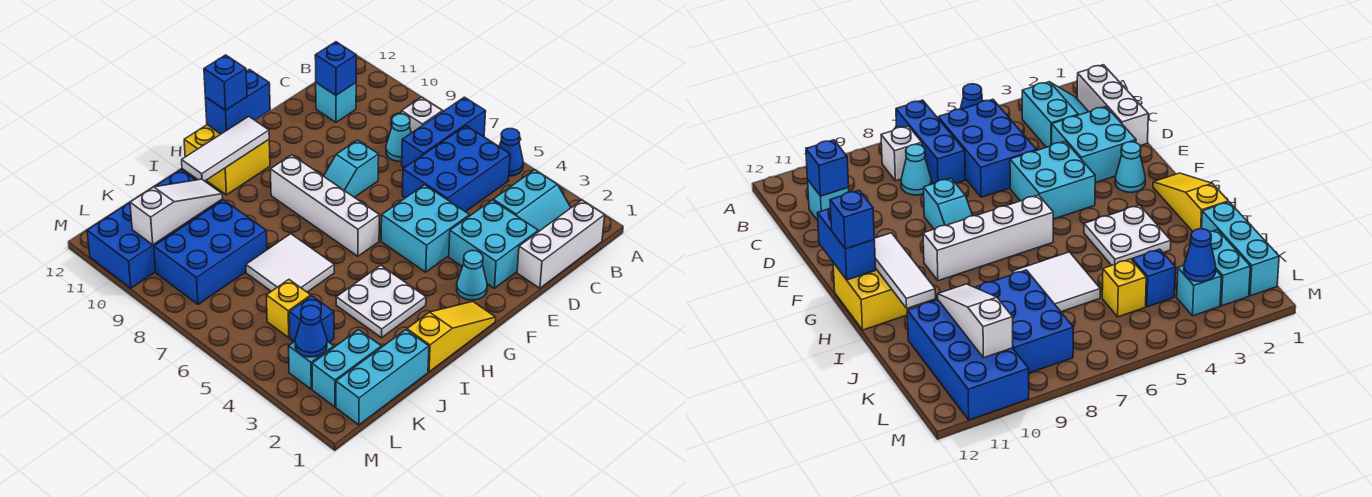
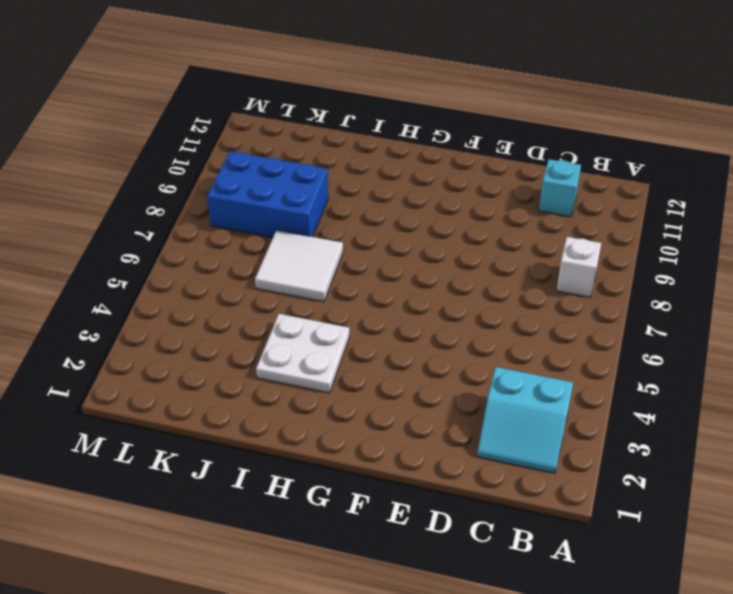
none -> blue cone A5 level 1
none -> blue brick A7:C7 level 1
none -> white brick B1:D1 level 1
none -> blue brick B5:D6 level 1

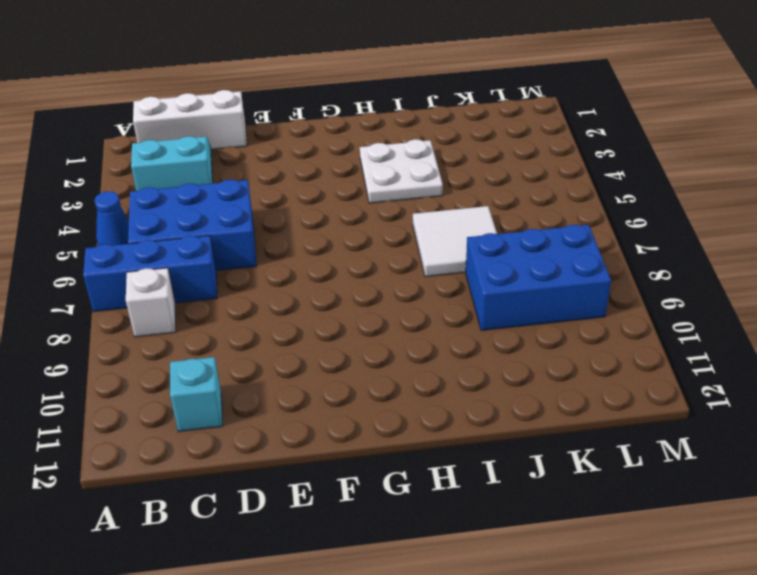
none -> cyan cone C8 level 1
none -> cyan brick D2:E3 level 1
none -> cyan brick E4:F5 level 1
none -> cyan slope E8:F8 level 1 top E

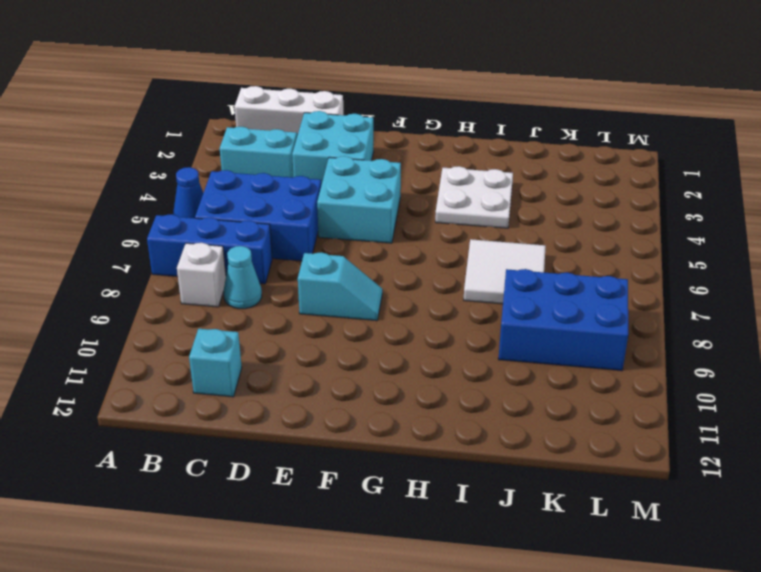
none -> cyan cone F2 level 1
none -> yellow slope G1:I1 level 1 top I
none -> white brick G6:G9 level 1
none -> yellow brick G11:H12 level 1

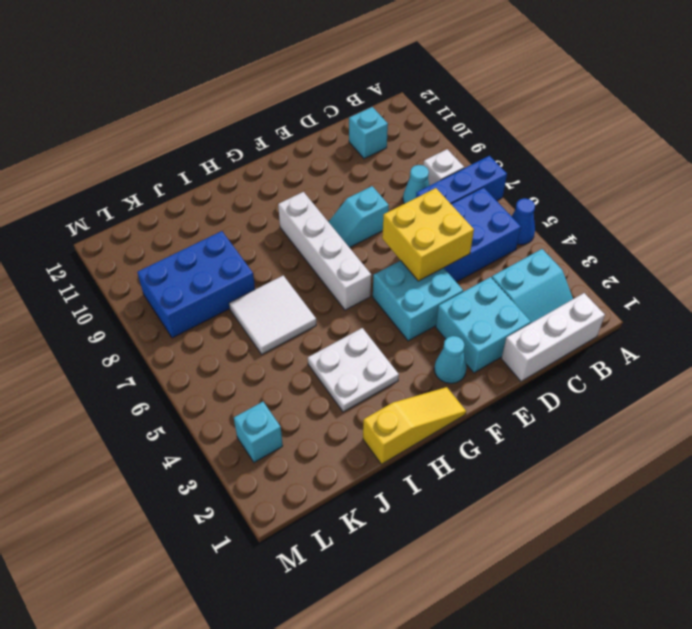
yellow brick D5:E6 level 2 -> yellow brick G11:H12 level 1
none -> cyan brick J1:L1 level 1
none -> blue brick J10:M11 level 1
none -> cyan brick K2:L2 level 1
none -> blue brick K4 level 1

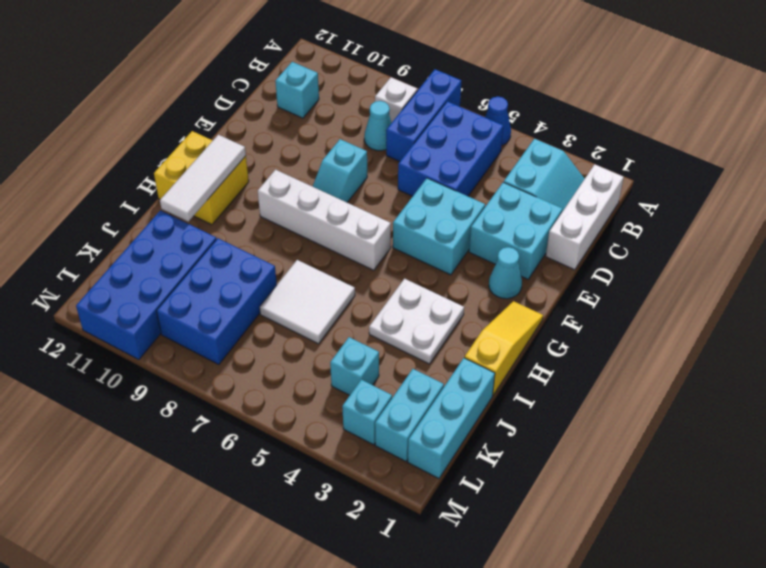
cyan brick K4 level 1 -> blue brick K4 level 1
none -> yellow brick K5 level 1
none -> blue brick C11 level 2
none -> blue brick F12:G12 level 2
none -> white slope J10:L10 level 2 top L

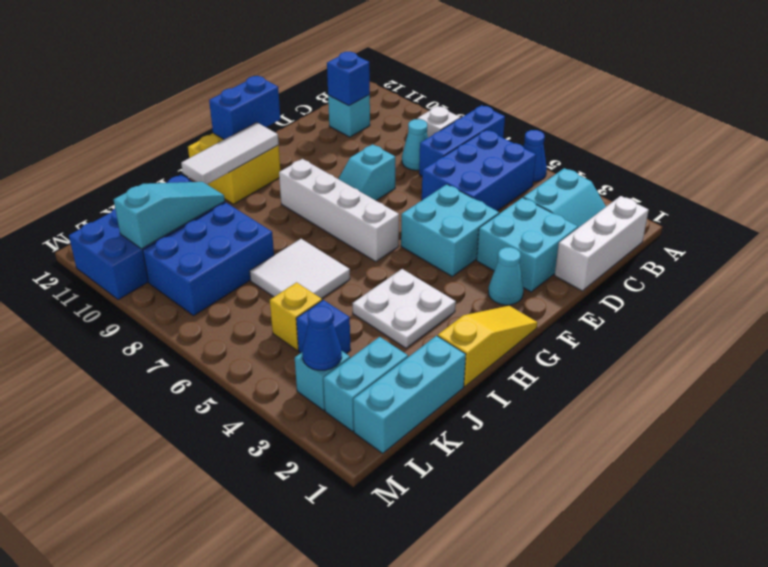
cyan slope J10:L10 level 2 top L -> white slope J10:L10 level 2 top L
none -> blue brick G12 level 3

